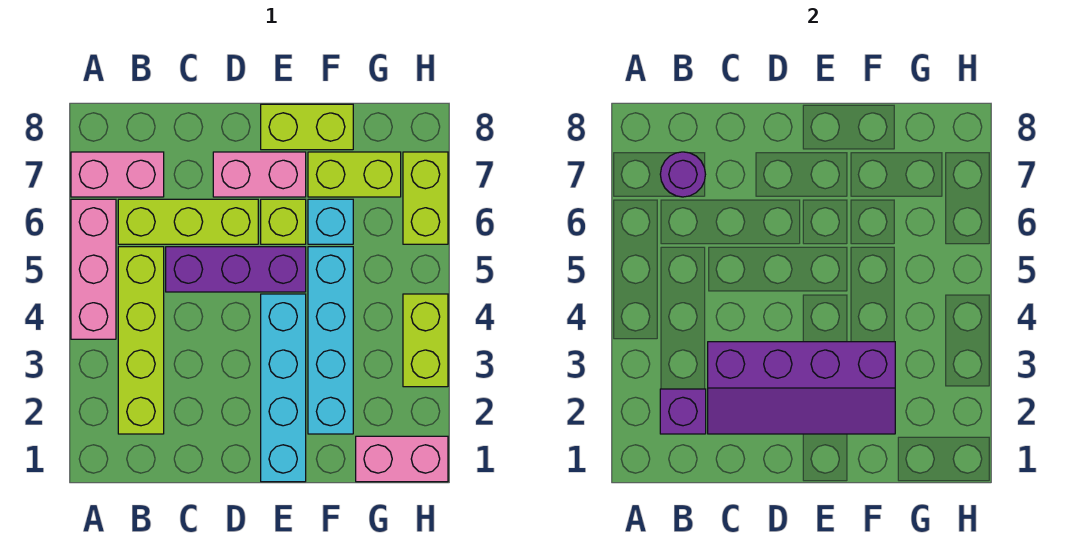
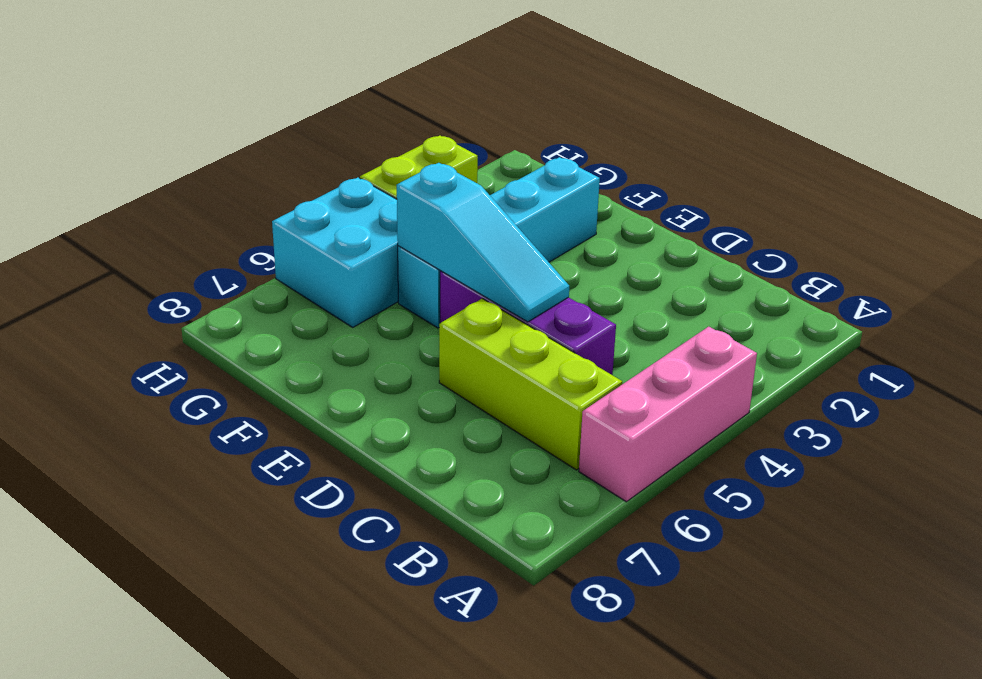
cyan slope D5:F5 level 2 top F -> none
cyan brick G5:H6 level 1 -> lime brick H6:H7 level 1
none -> pink brick A7:B7 level 1
none -> lime brick B2:B5 level 1
none -> pink brick D7:E7 level 1

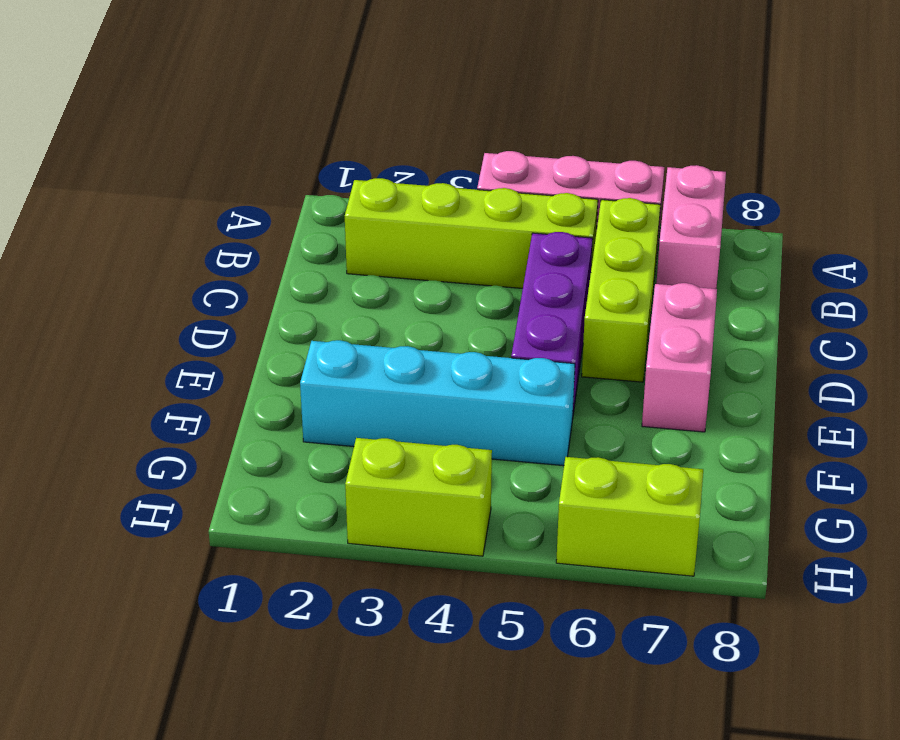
none -> cyan brick E1:E4 level 1
none -> lime brick E6 level 1
none -> lime brick E8:F8 level 1

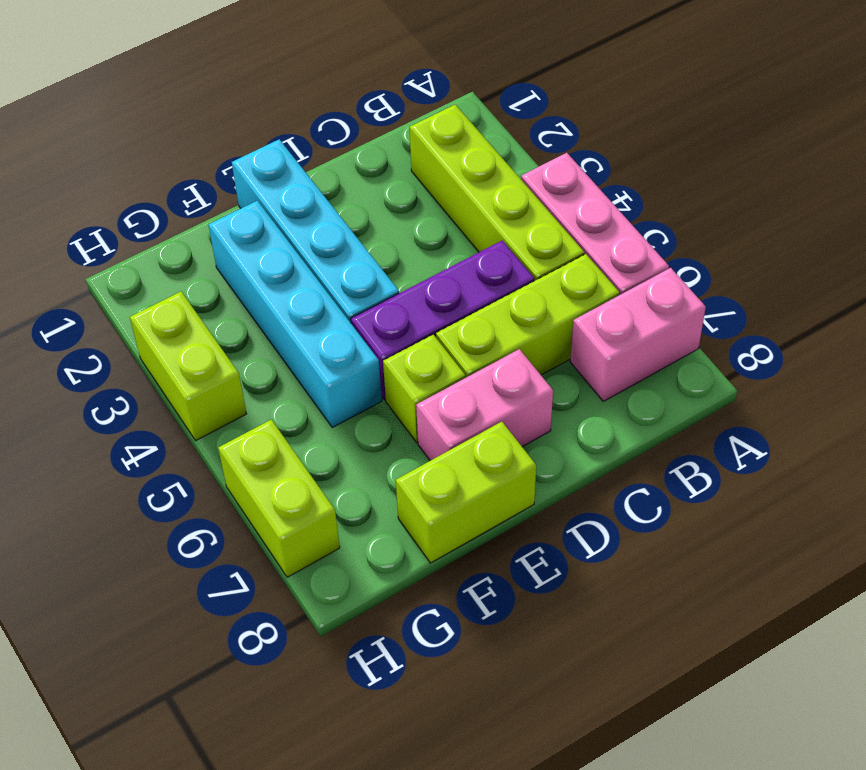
none -> cyan brick F6 level 1
none -> lime brick F7:G7 level 1
none -> pink brick G1:H1 level 1

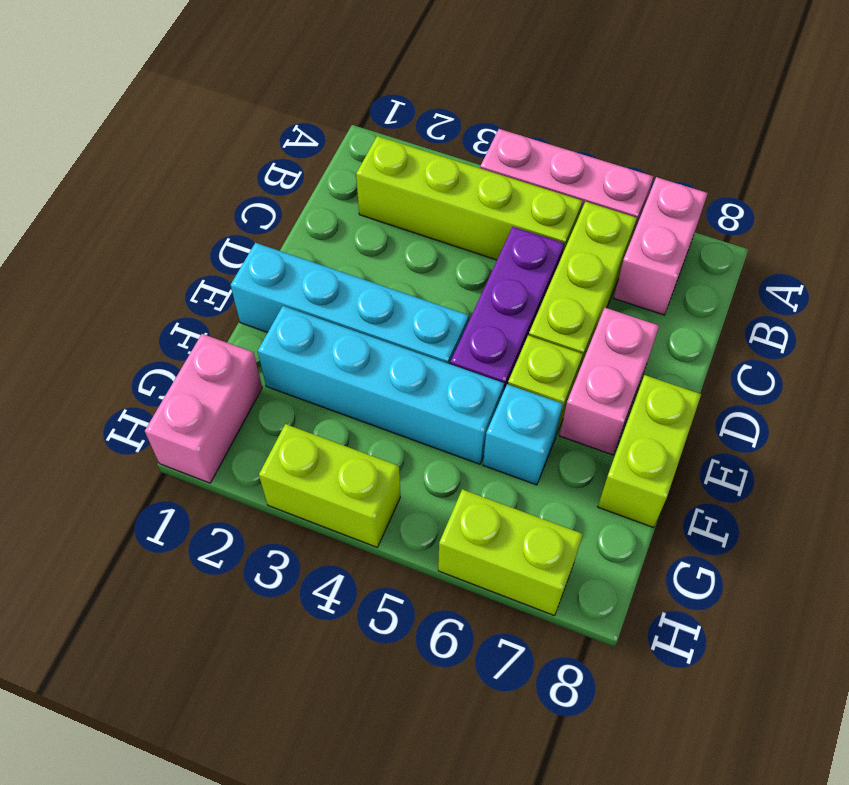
none -> lime brick F7:G7 level 1
none -> purple brick B2 level 2
none -> purple round brick B7 level 2

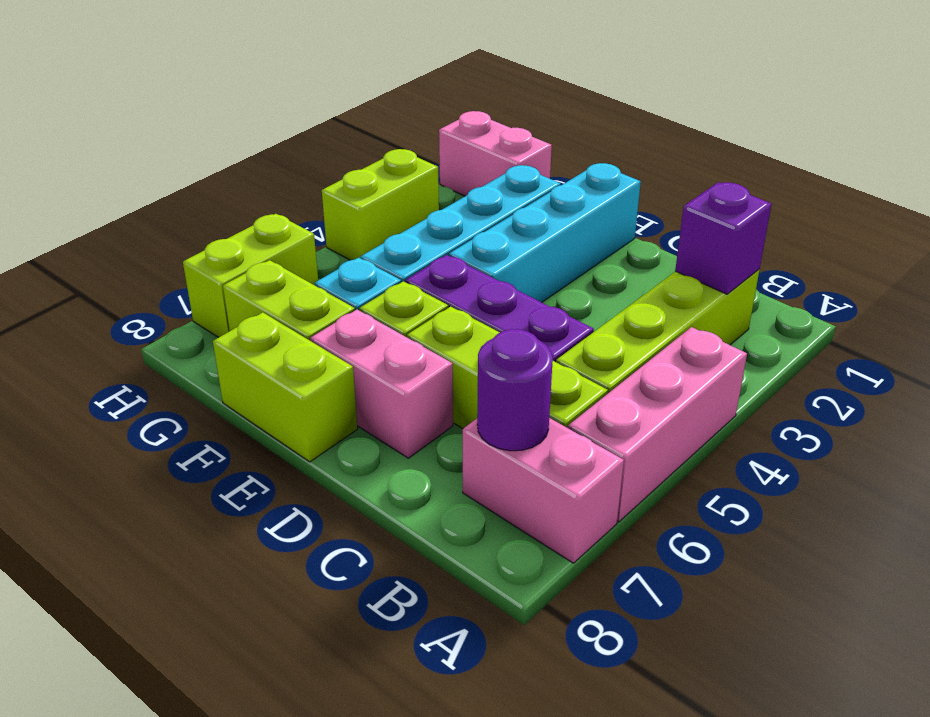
none -> purple slope C2:F3 level 2 top 3

